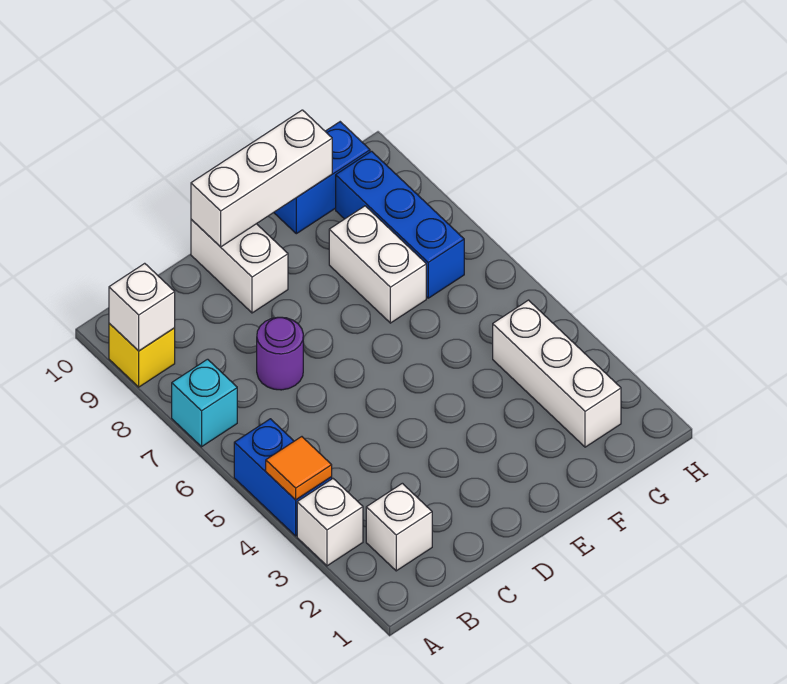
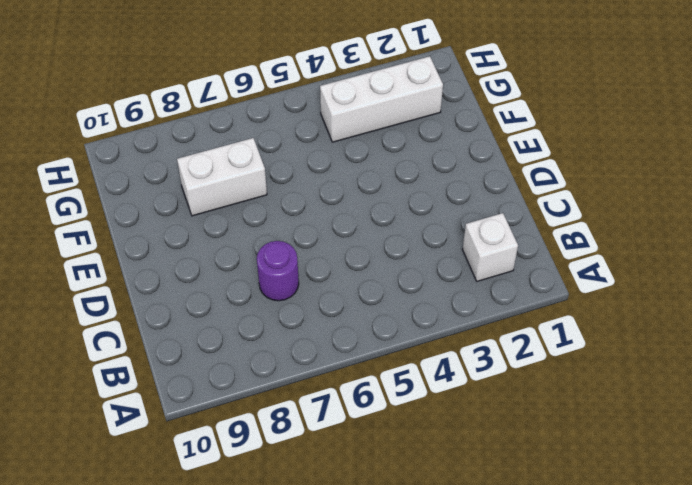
none -> white brick A3 level 1
none -> blue brick A4:A5 level 1
none -> cyan brick A7 level 1

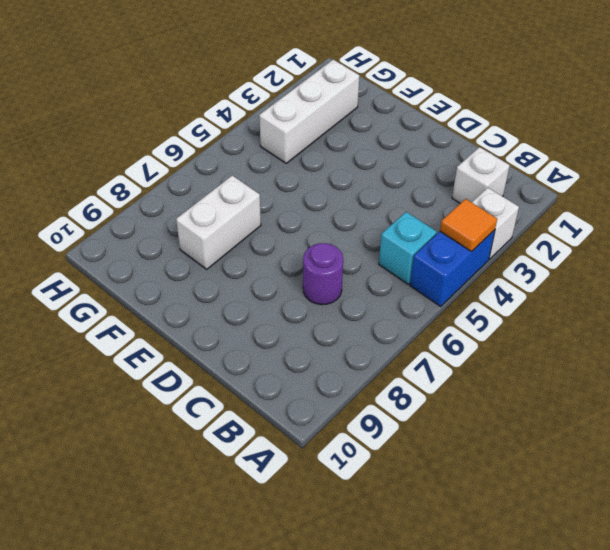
cyan brick B5 level 1 -> cyan brick A7 level 1
none -> yellow brick A9 level 1
none -> white brick D9:D10 level 1
none -> blue brick F10:G10 level 1

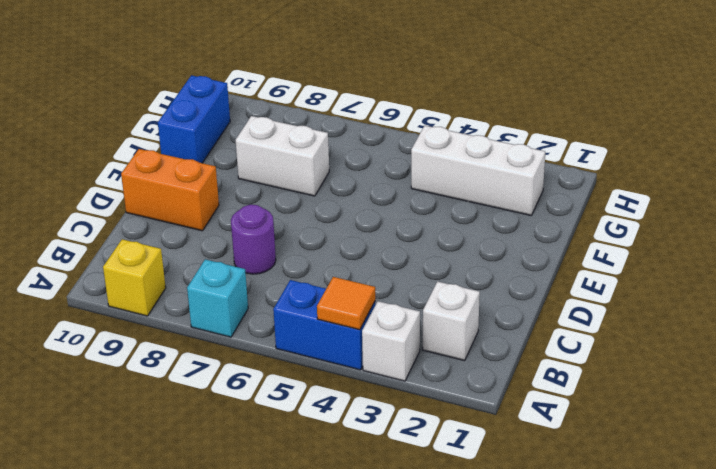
orange brick D9:D10 level 1 -> white brick D9:D10 level 1
none -> blue brick G7:G9 level 1
none -> white brick A9 level 2
none -> white brick D10:F10 level 2

